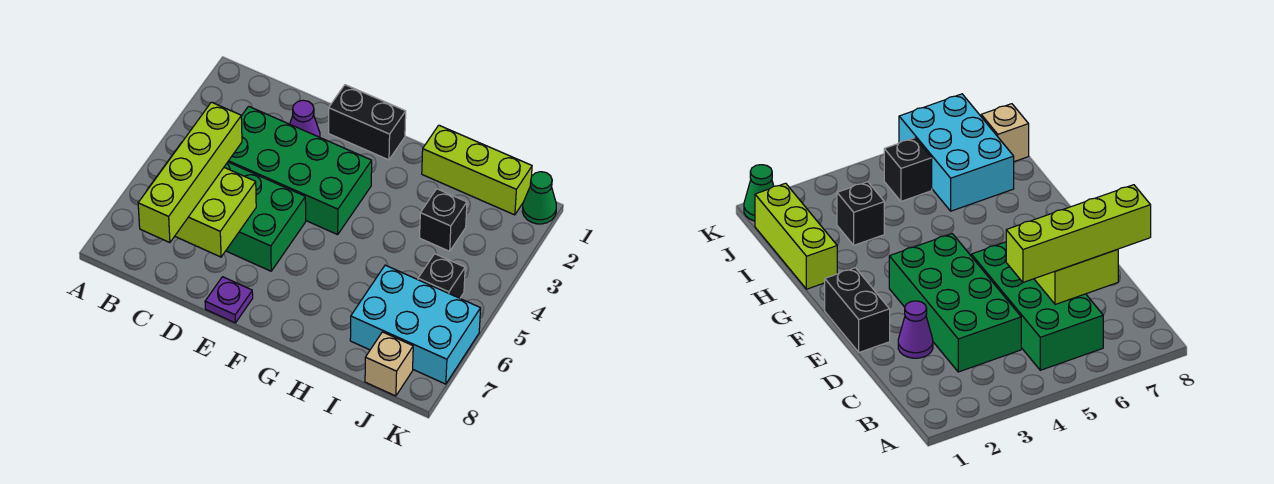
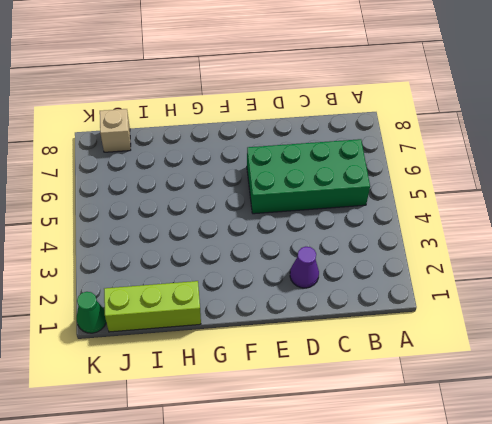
none -> green brick C3:F4 level 1
none -> black brick E1:F1 level 1
none -> purple plate E8 level 1

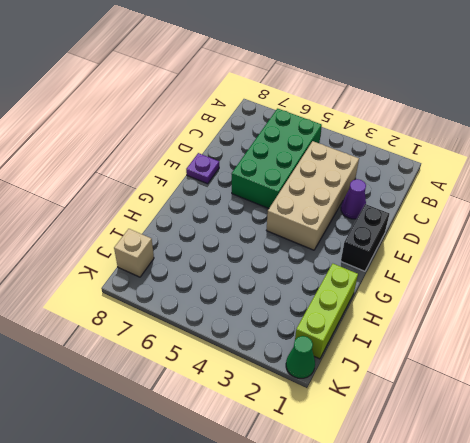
tan brick C3:F4 level 1 -> green brick C3:F4 level 1
none -> black brick I3 level 1
none -> cyan brick I6:K7 level 1
none -> black brick J5 level 1

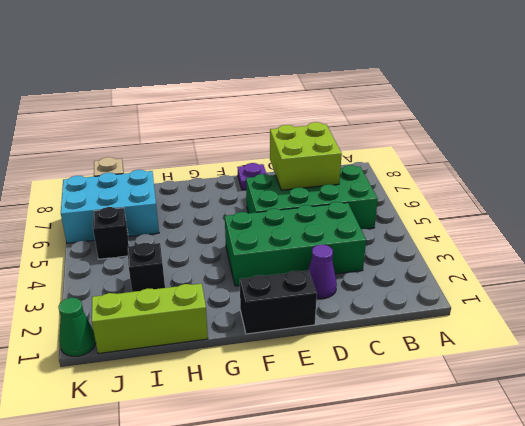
none -> lime brick C5:C8 level 3

